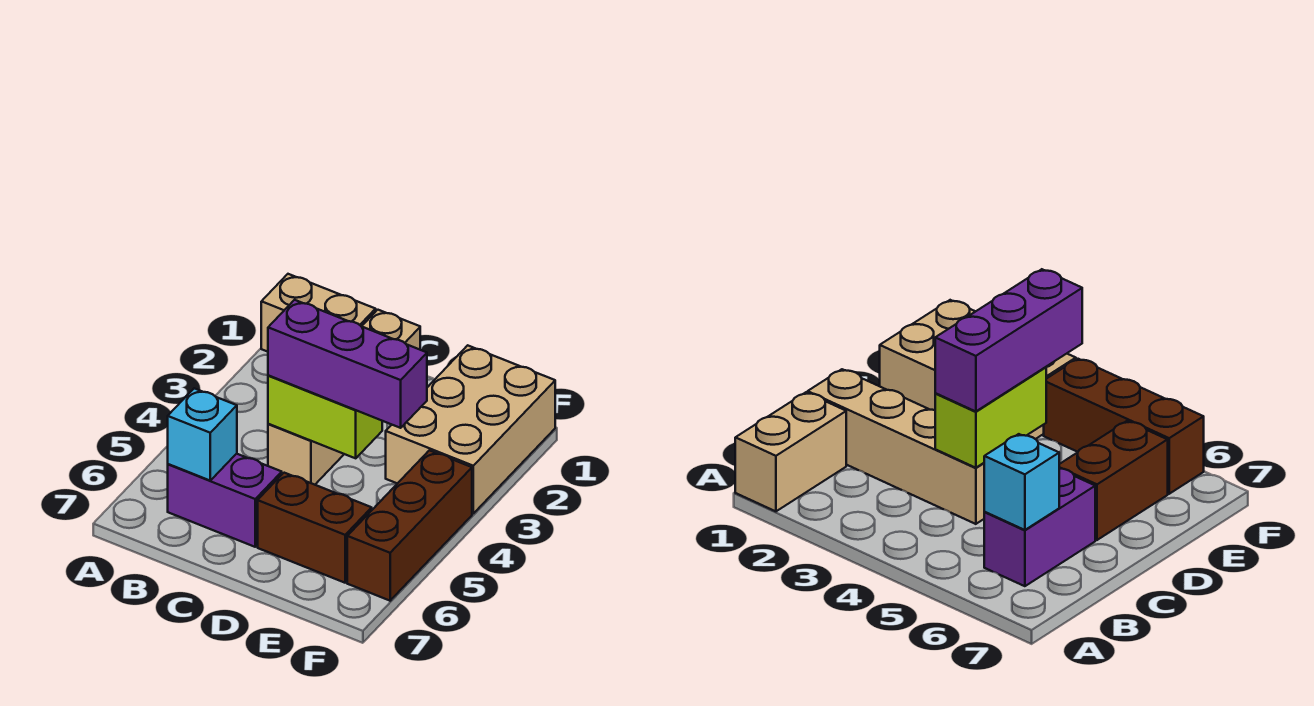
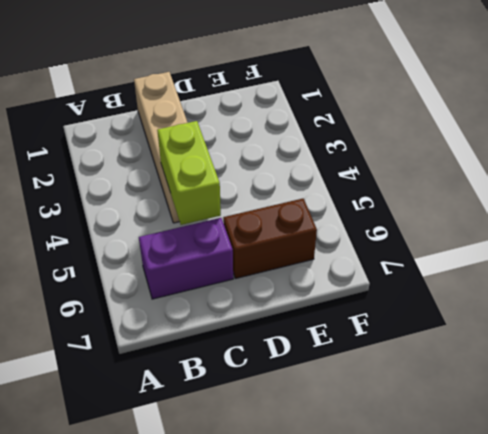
lime brick C4:C5 level 2 -> lime brick C4:D4 level 2
none -> tan brick A1:B1 level 1
none -> tan brick E1:F3 level 1

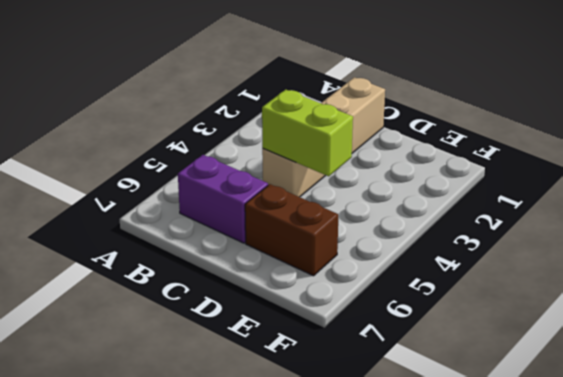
none -> tan brick A1:B1 level 1
none -> tan brick E1:F3 level 1

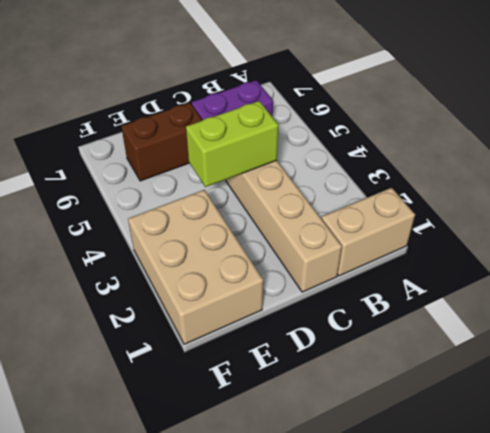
none -> brown brick F4:F6 level 1
none -> cyan brick B6 level 2

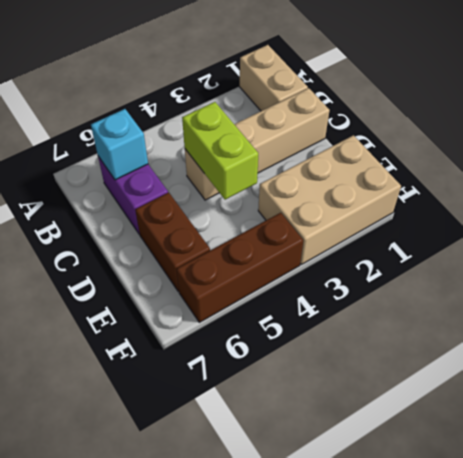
none -> purple brick C4:E4 level 3

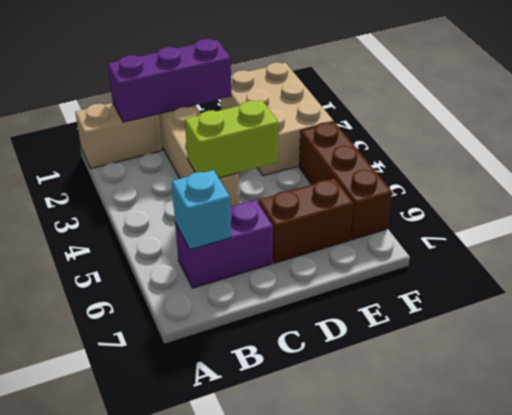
purple brick B1:D1 level 2 -> purple brick C4:E4 level 3

